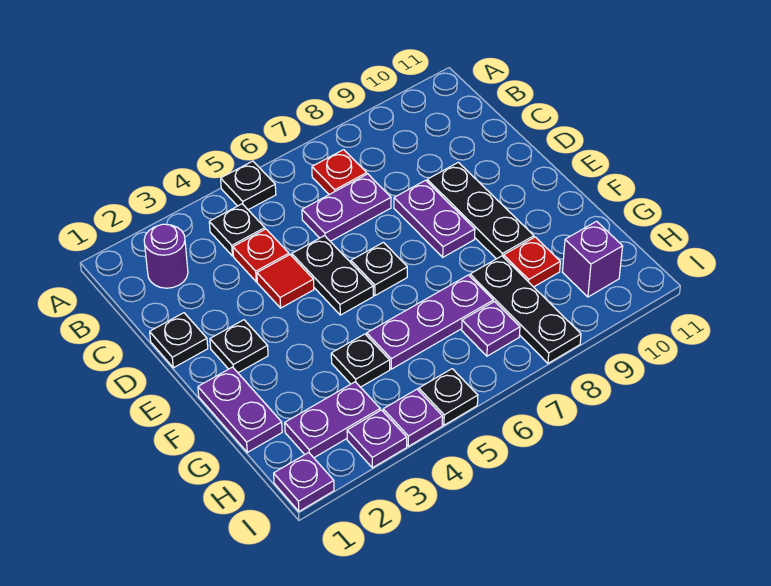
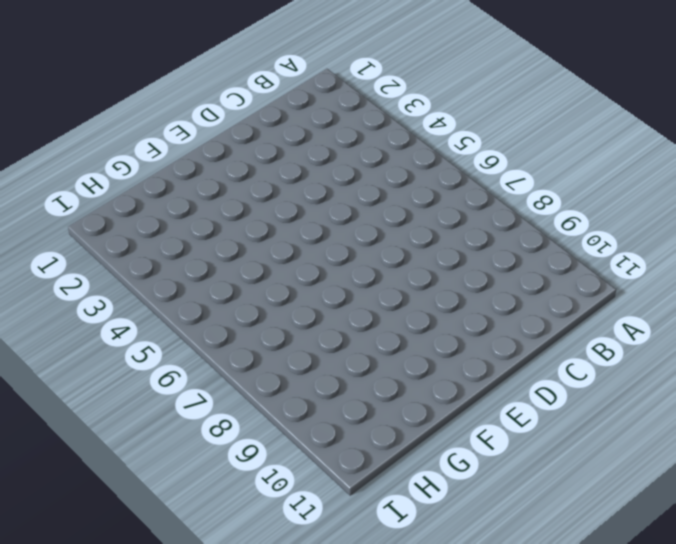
none -> black plate A5 level 1
none -> purple round brick B2 level 1
none -> black plate B4 level 1

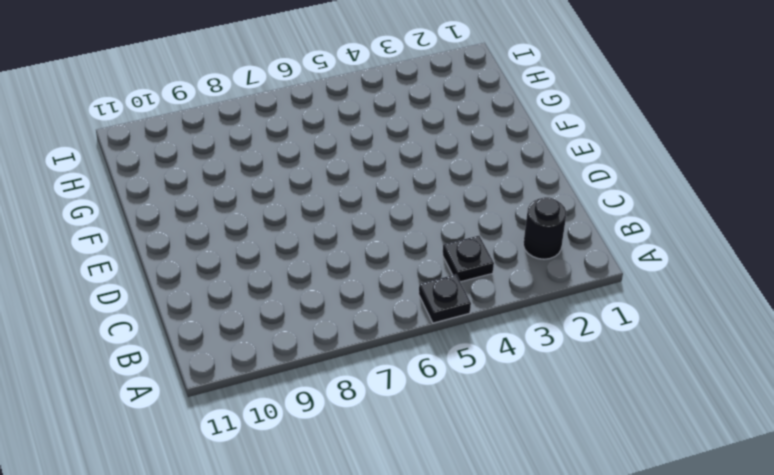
black round brick B2 level 1 -> purple round brick B2 level 1
none -> red plate B7 level 1
none -> red plate C4 level 1
none -> purple plate C6:C7 level 1

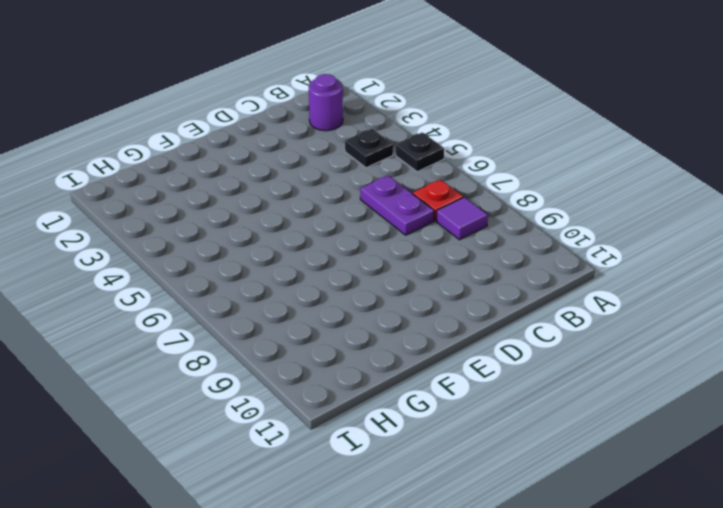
purple tile B8 level 1 -> none
none -> red plate C4 level 1
none -> black plate D1 level 1
none -> red tile D4 level 1

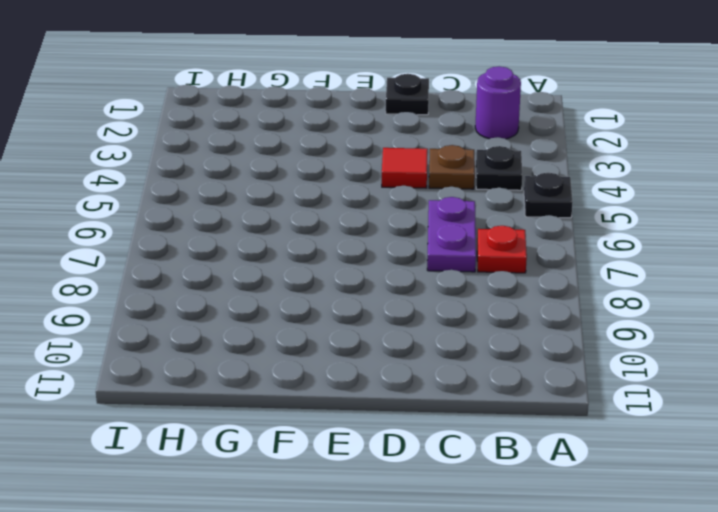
brown plate C4 level 1 -> red plate C4 level 1
none -> black plate D5:E5 level 1
none -> purple plate D8:E8 level 1
none -> black plate D9:F9 level 1

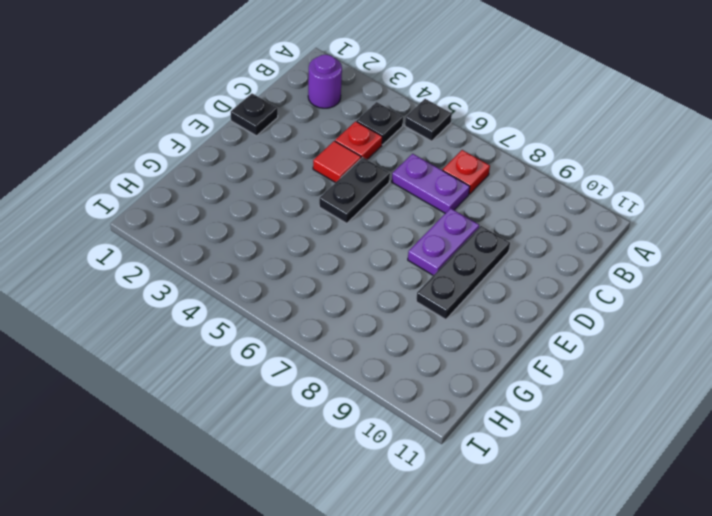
none -> black plate E2 level 1
none -> black plate E6 level 1
none -> purple plate F1:G1 level 1

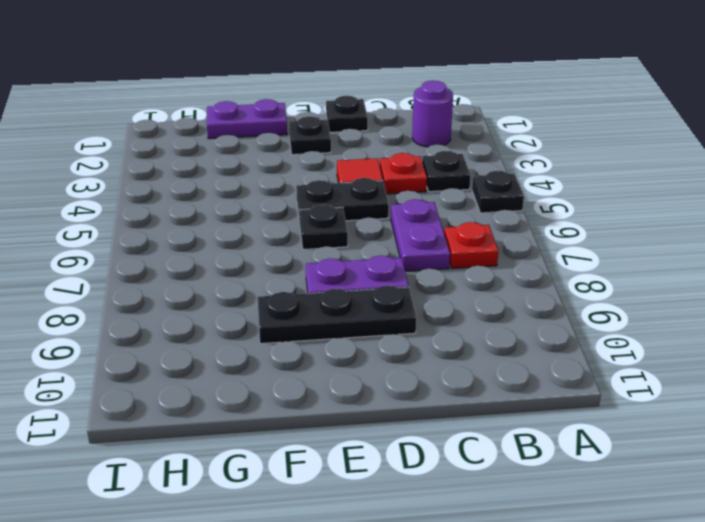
none -> black plate G4 level 1
none -> purple plate G5:G7 level 1
none -> black plate G8:I8 level 1

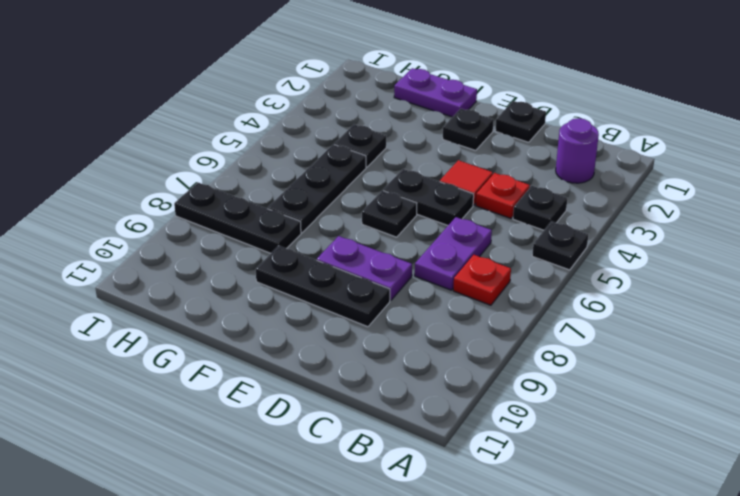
black plate G5:G7 level 1 -> purple plate G5:G7 level 1
none -> red plate G9 level 1
none -> purple plate H2:H3 level 1
none -> purple plate H7 level 1

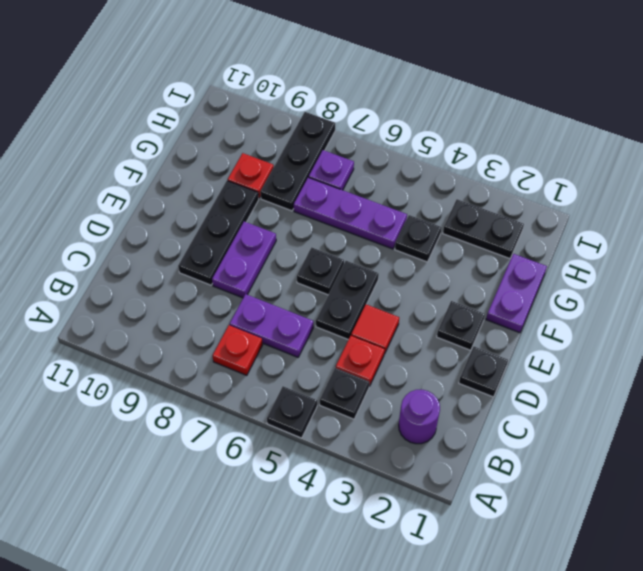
black plate H2:H3 level 1 -> purple plate H2:H3 level 1
none -> purple brick H10 level 1
none -> purple plate I1 level 1
none -> purple plate I3 level 1

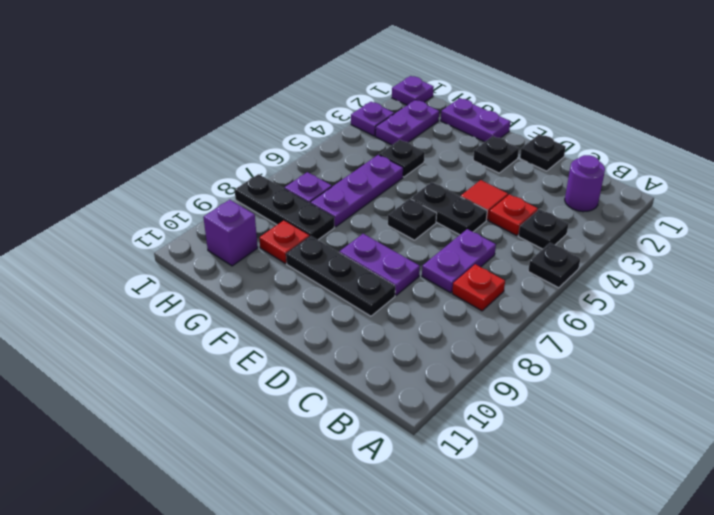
none -> purple plate I4 level 1
none -> black plate I5 level 1

